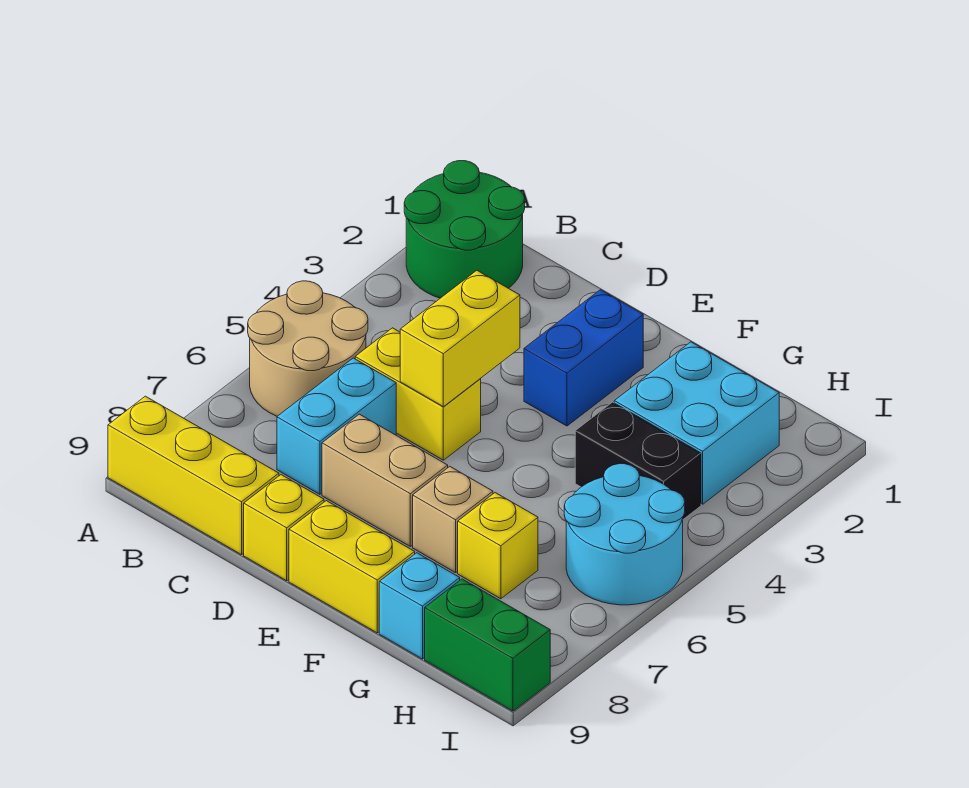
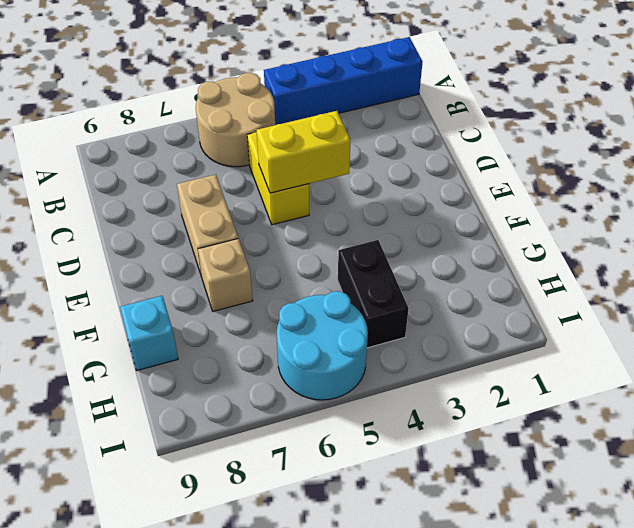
blue brick A1:A4 level 1 -> green round brick A1:B2 level 1
none -> yellow brick A9:C9 level 1
none -> cyan brick C6:C7 level 1
none -> yellow brick D9 level 1

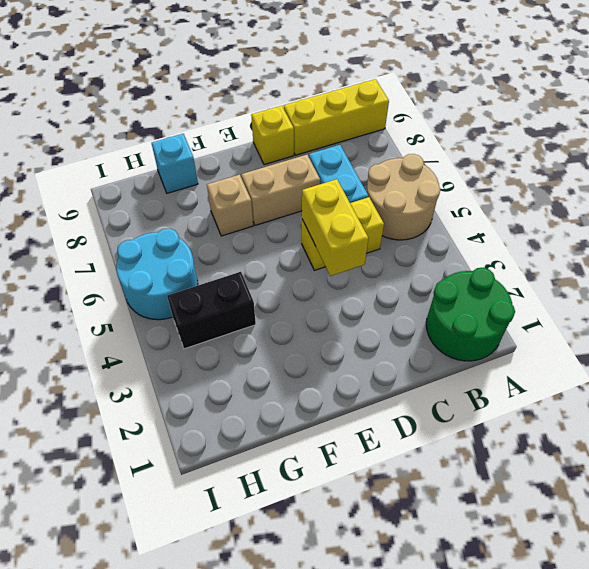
none -> blue brick E2:E3 level 1
none -> yellow brick E9:F9 level 1
none -> cyan brick G2:H3 level 1

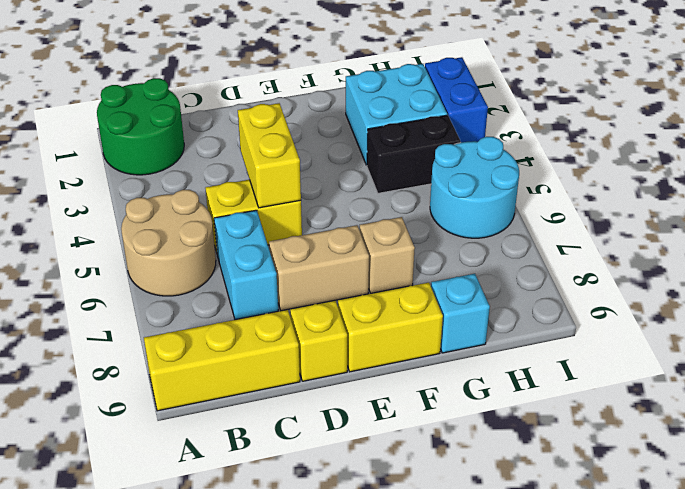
blue brick I2:I3 level 1 -> blue brick E2:E3 level 1
none -> yellow brick G7 level 1
none -> green brick H9:I9 level 1

